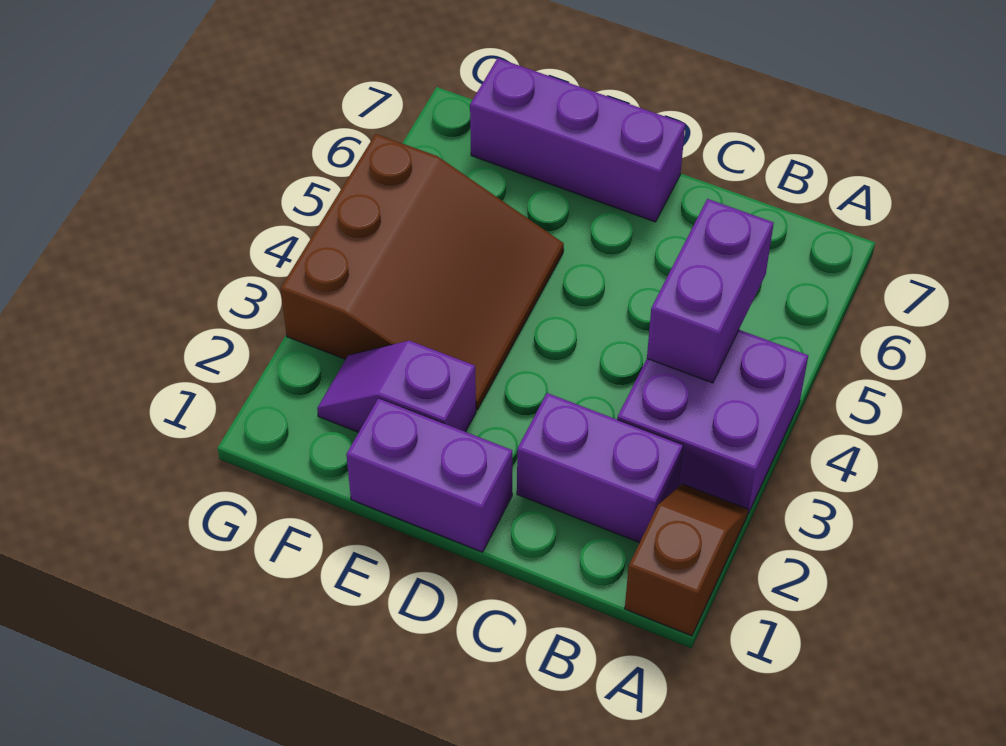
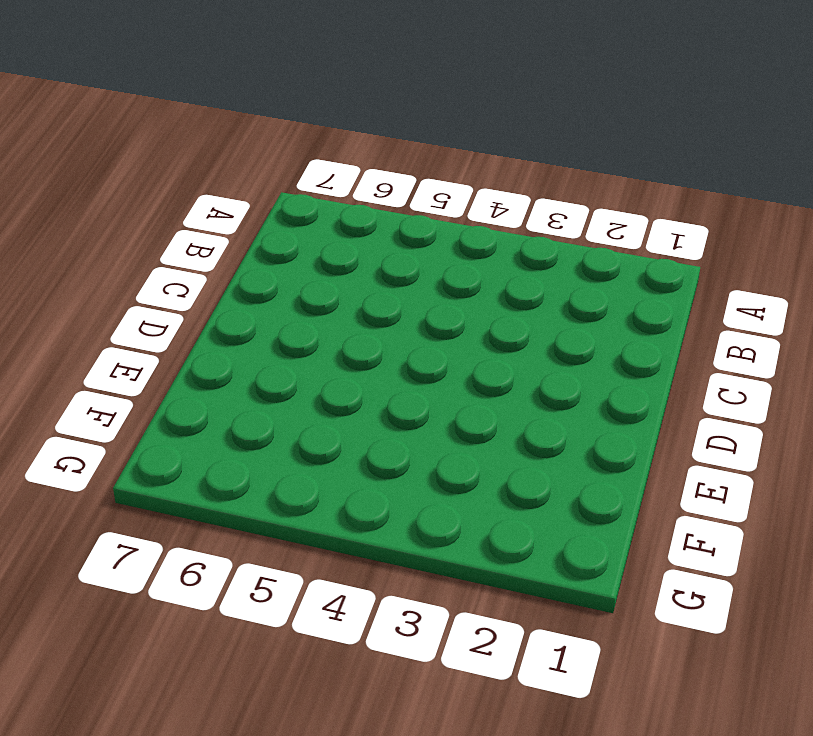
none -> brown slope A1:A2 level 1 top 1
none -> purple brick A3:B4 level 1

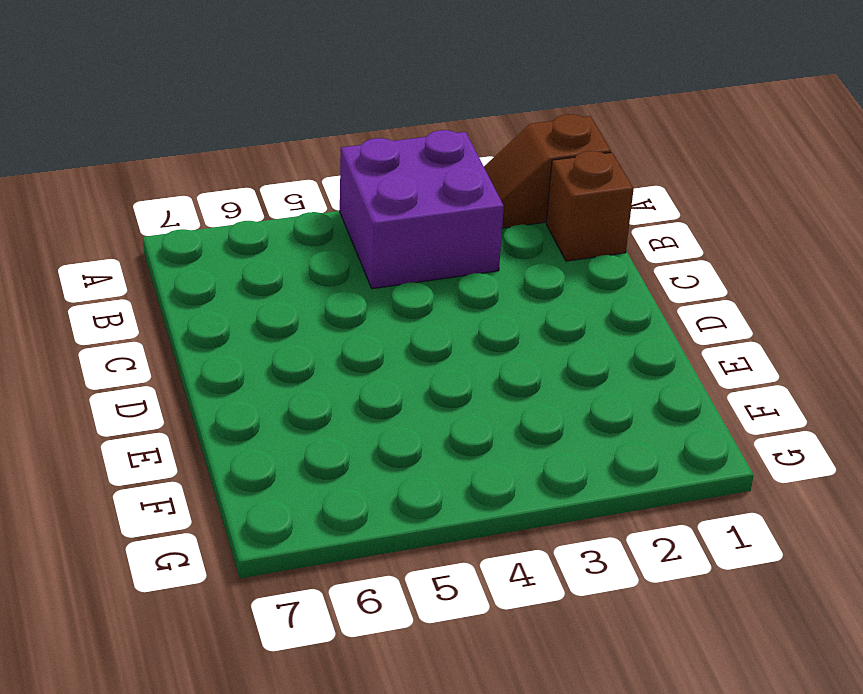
brown brick B1 level 1 -> none
none -> purple brick B2:C2 level 1
none -> purple brick D1:E1 level 1

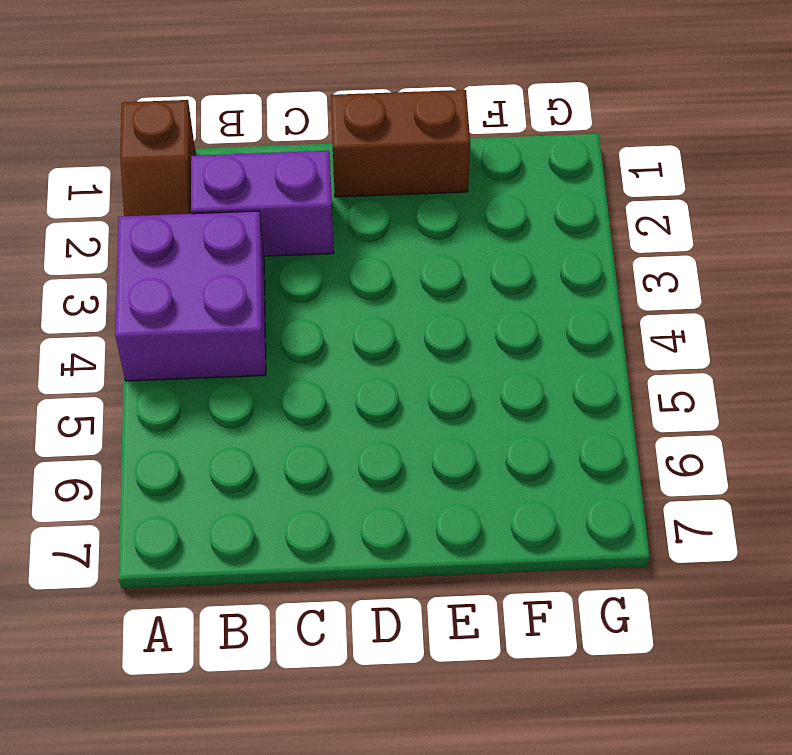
brown brick D1:E1 level 1 -> purple brick D1:E1 level 1
none -> purple brick D7:F7 level 1
none -> purple slope E2:F2 level 1 top E

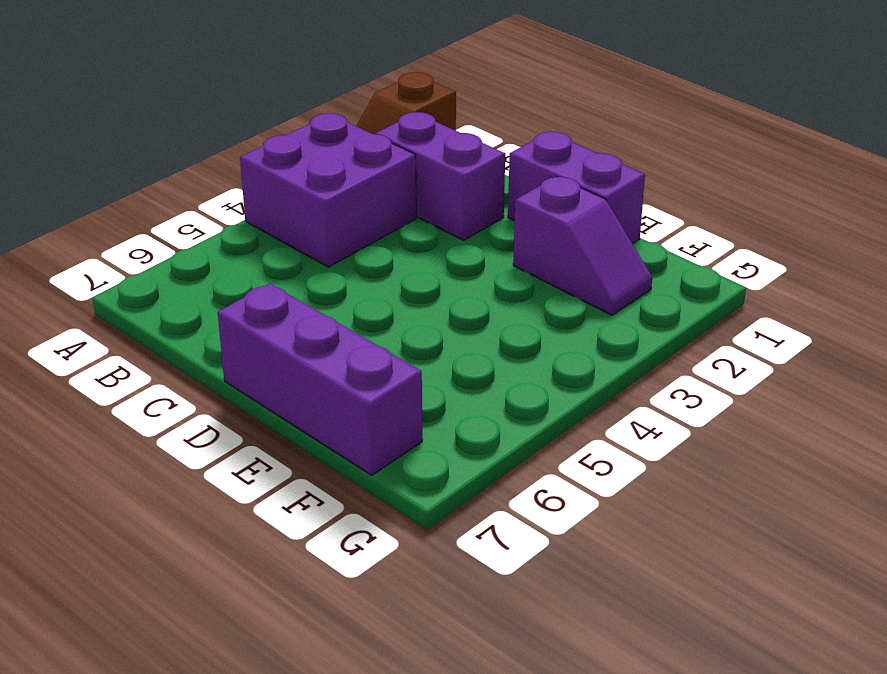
none -> brown slope E3:G5 level 1 top G
none -> purple brick B4:B5 level 2

